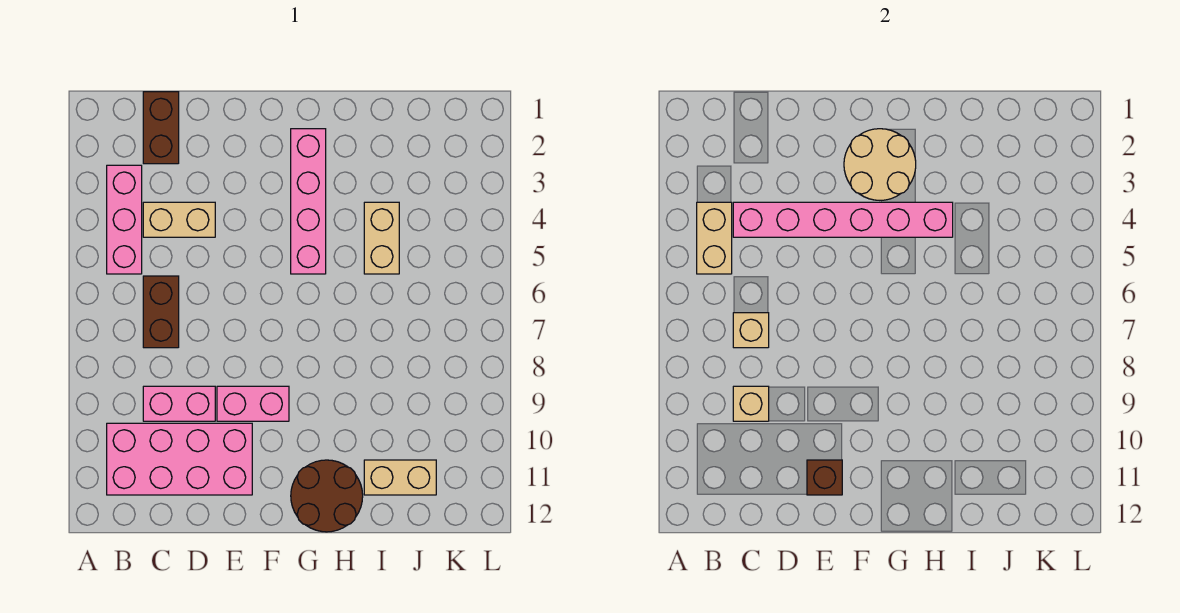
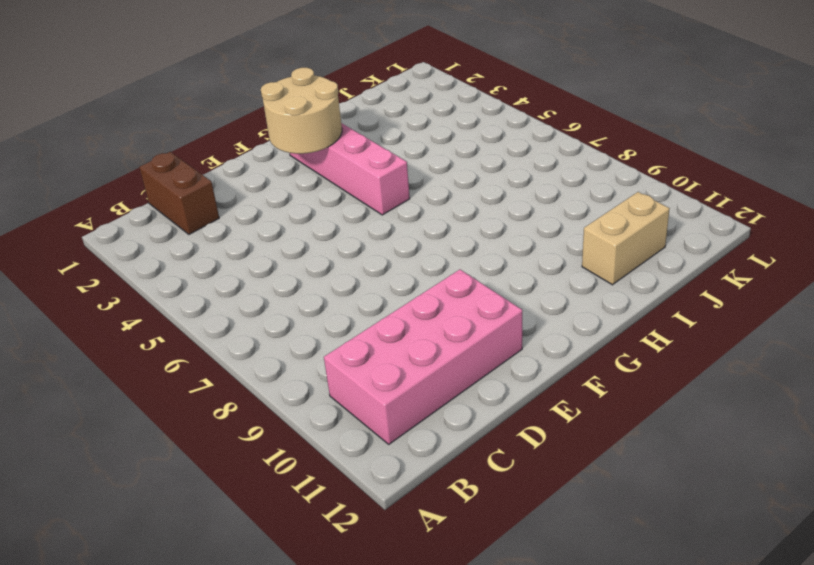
none -> pink brick B3:B5 level 1
none -> tan brick C4:D4 level 1
none -> brown brick C6:C7 level 1

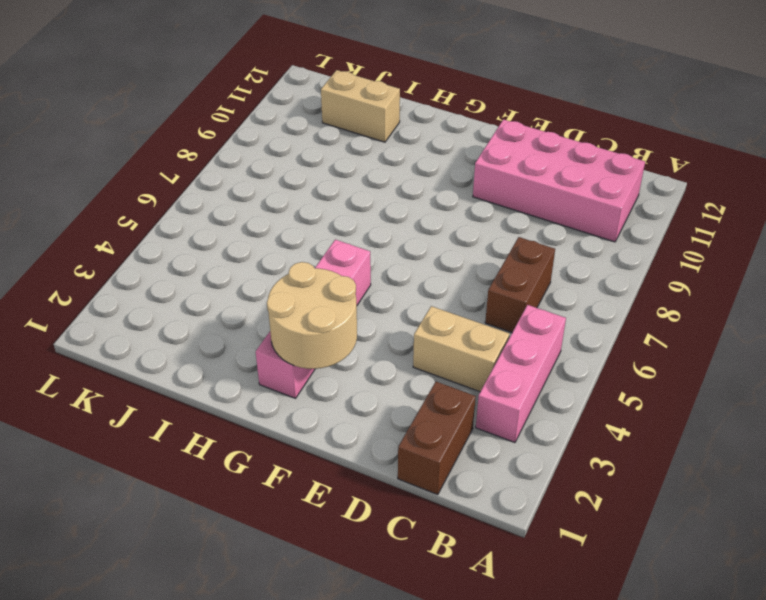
none -> pink brick C9:D9 level 1
none -> pink brick E9:F9 level 1
none -> brown round brick G11:H12 level 1

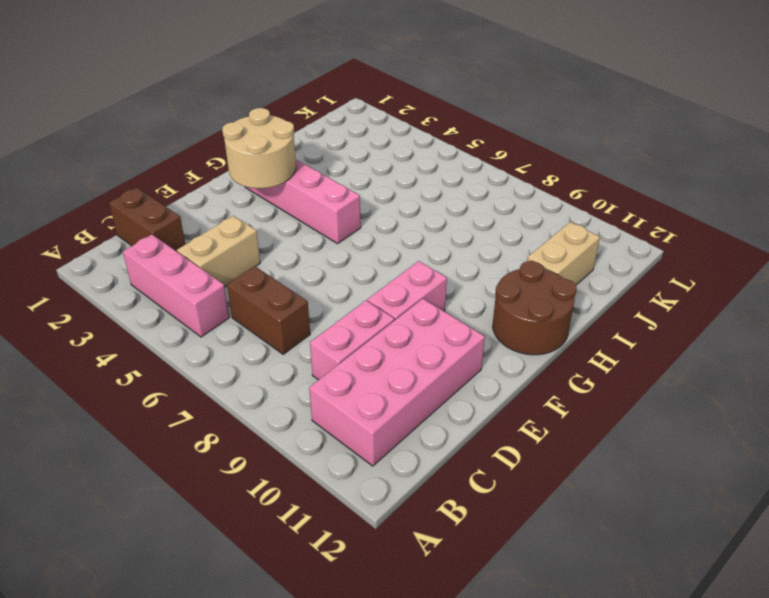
none -> tan brick I4:I5 level 1
none -> tan brick B4:B5 level 2
none -> pink brick C4:H4 level 2

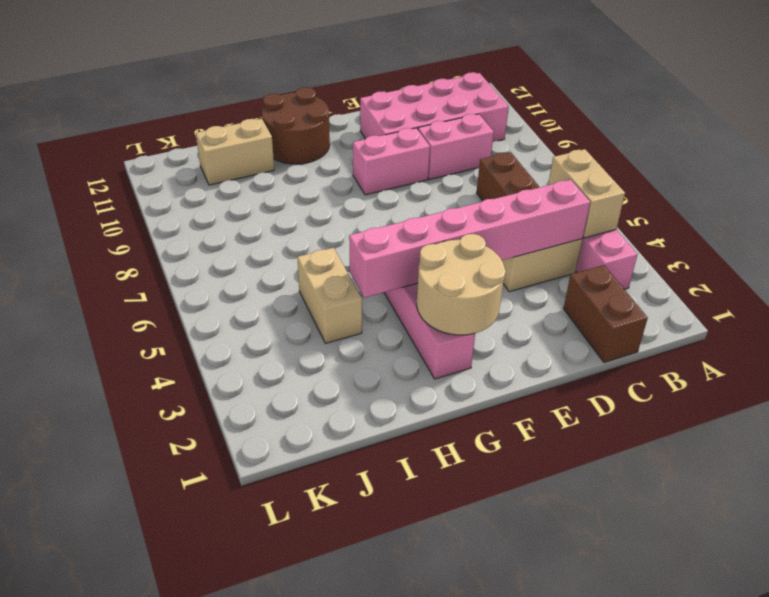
none -> tan brick C7 level 2
none -> tan brick C9 level 2
none -> brown brick E11 level 2

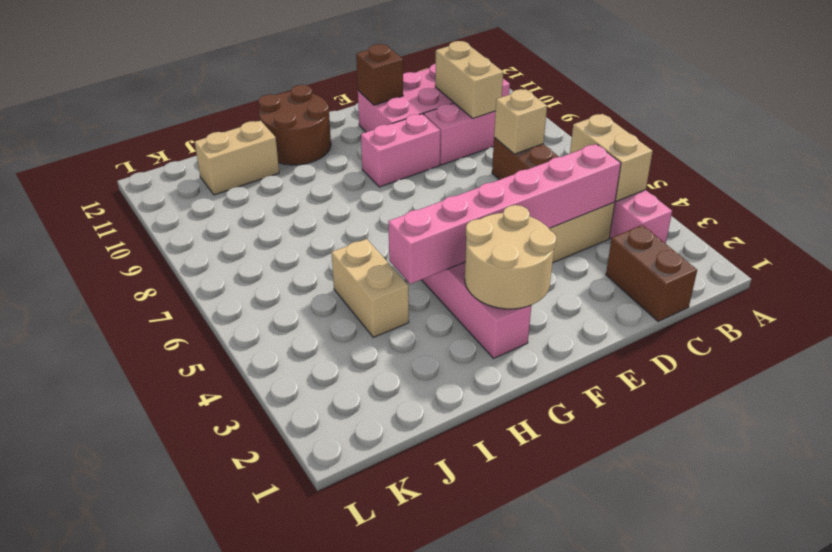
tan brick C9:C10 level 2 -> tan brick C9 level 2

